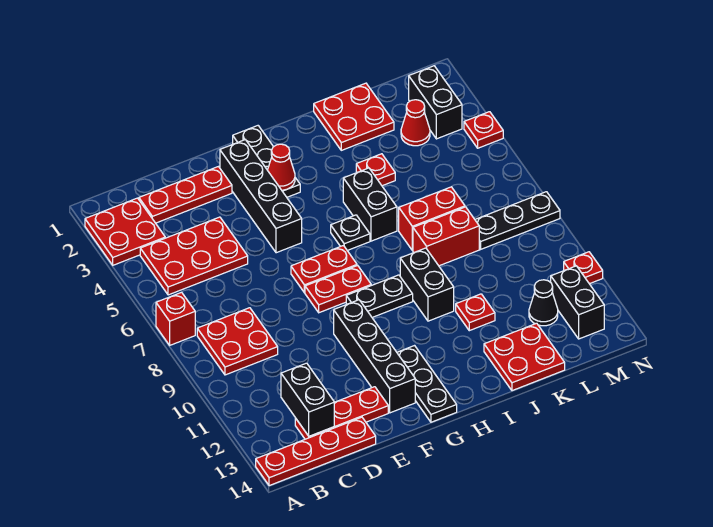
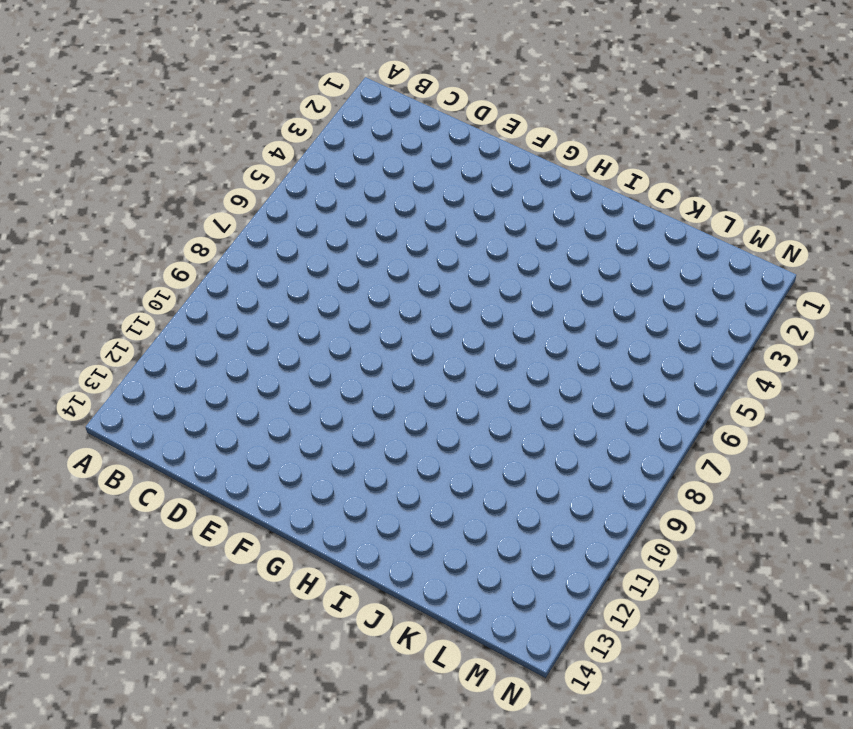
none -> red plate A2:B3 level 1
none -> red brick A7 level 1
none -> red plate A14:D14 level 1
none -> red plate B4:D5 level 1

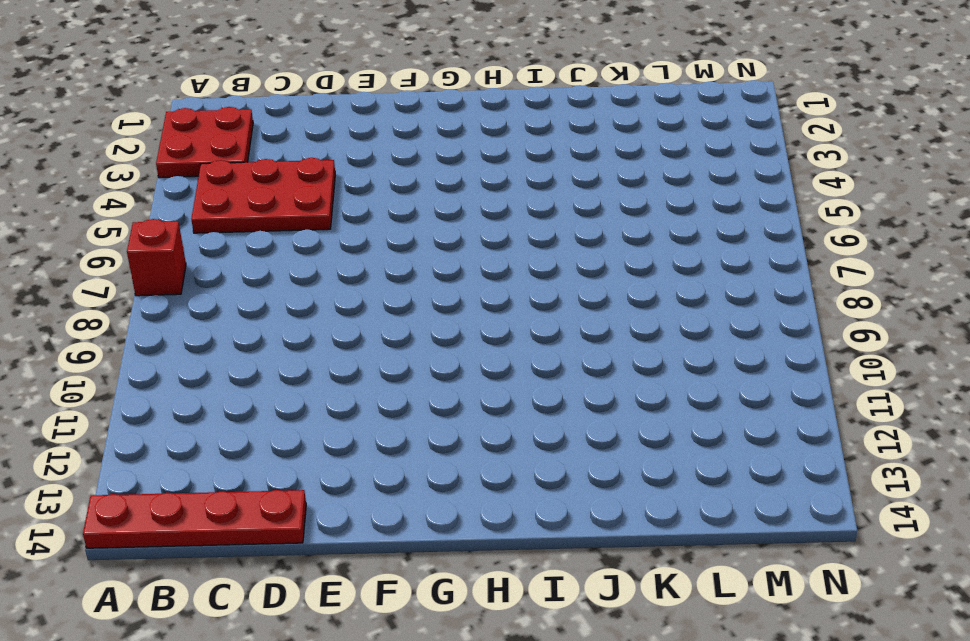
none -> red plate B8:C9 level 1
none -> red plate C2:E2 level 1
none -> red plate C13:E13 level 1
none -> black brick F2:F5 level 1

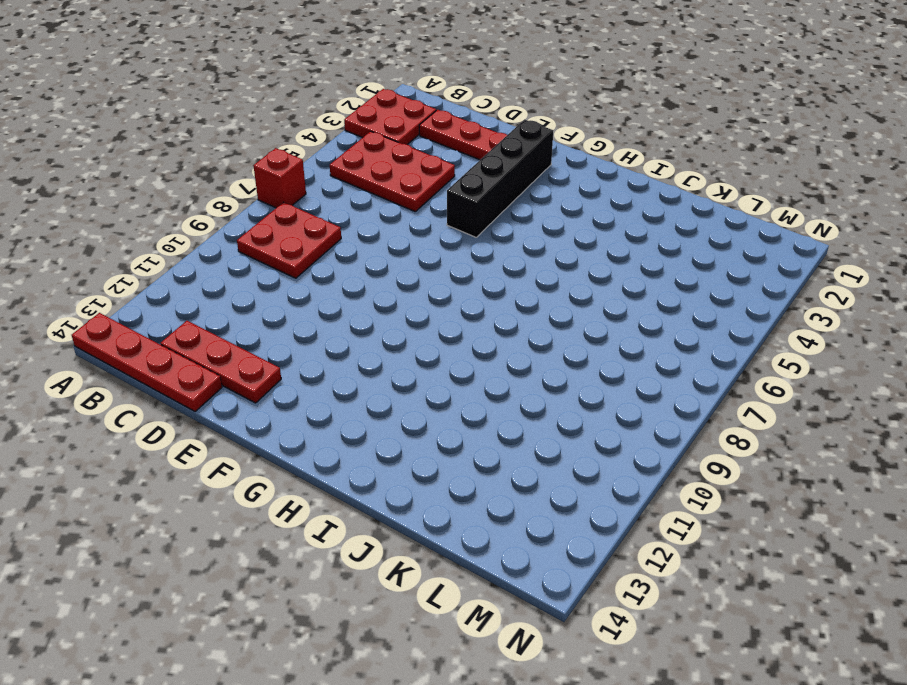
none -> red plate F7:G7 level 1
none -> red plate F8:G8 level 1
none -> black brick F10:F13 level 1
none -> black plate G1:G3 level 1

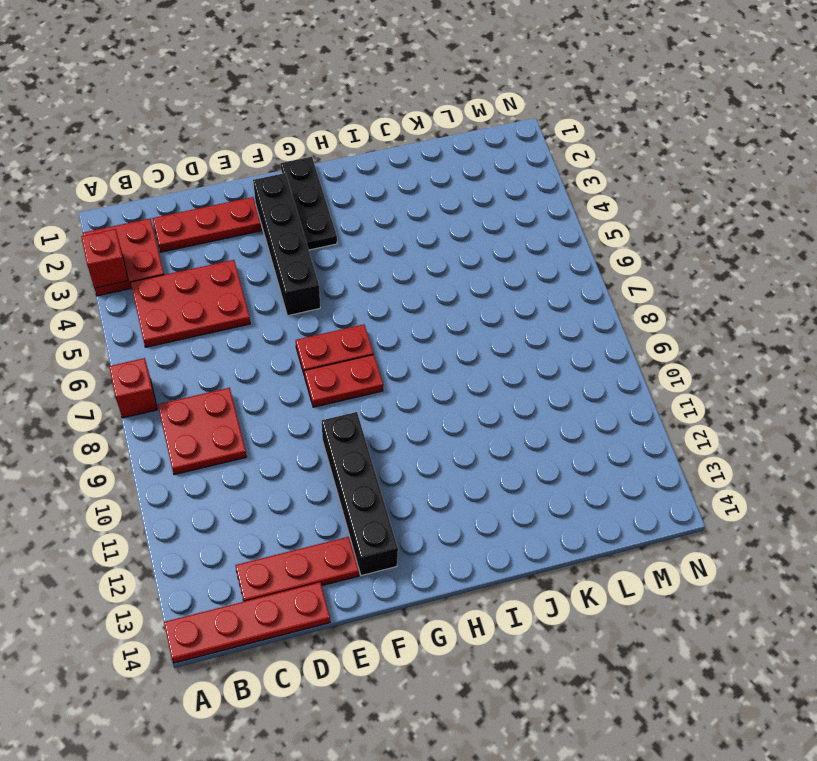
red brick A3 level 2 -> none
none -> black plate G9:H9 level 1
none -> black plate G12:G14 level 1
none -> black plate H6 level 1
none -> black brick I5:I6 level 1

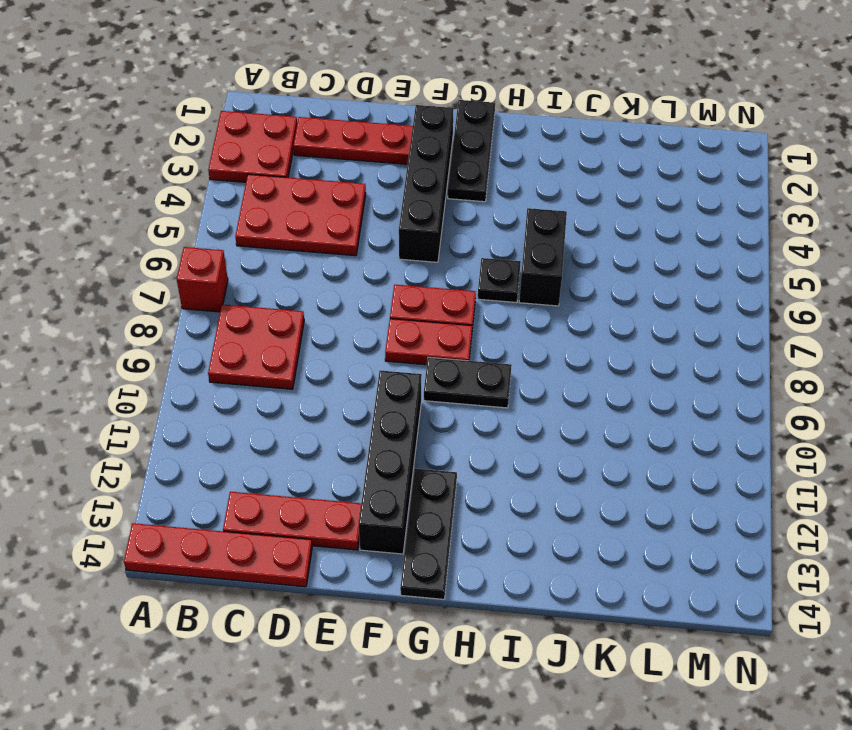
none -> black brick I9:I10 level 1
none -> red plate J1:K2 level 1
none -> red plate J4 level 1
none -> red brick J7:K7 level 1

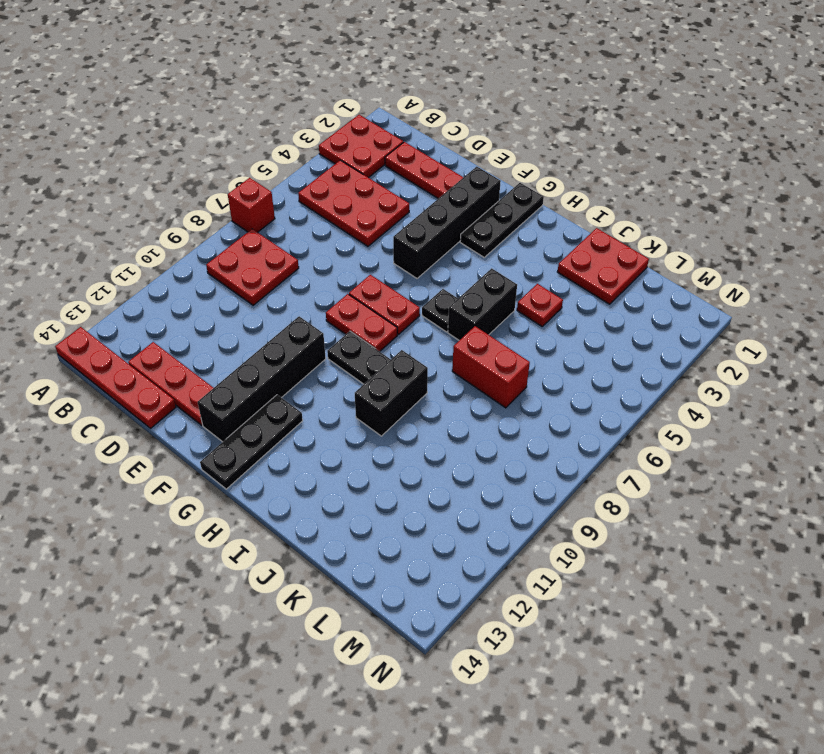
none -> red brick J8:K8 level 1
none -> red plate J11 level 1
none -> red plate J13:K14 level 1
none -> red cone L3 level 1

